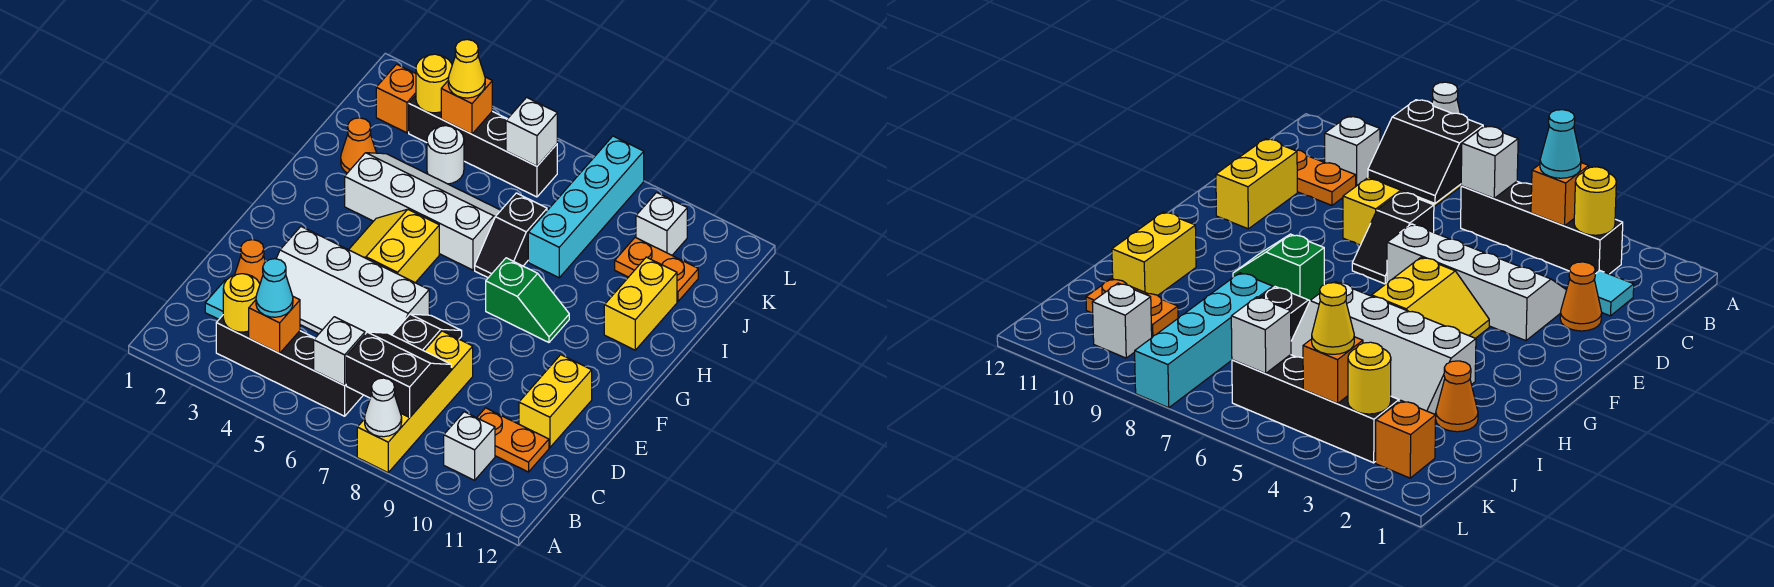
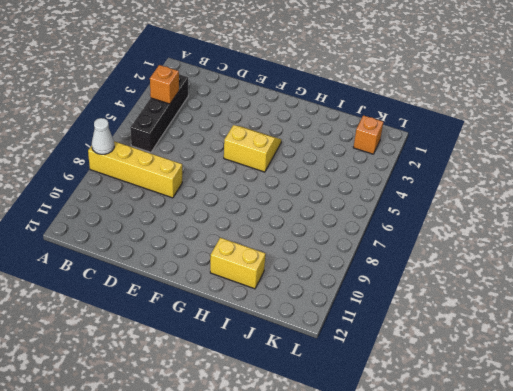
none -> white brick B10 level 1
none -> cyan tile C2 level 1
none -> orange plate C10:C11 level 1
none -> orange cone D2 level 1

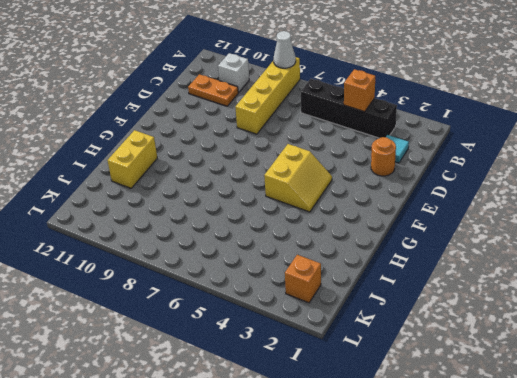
orange round brick D2 level 1 -> orange cone D2 level 1
none -> white slope D3:E6 level 1 top E
none -> black slope D7:E7 level 1 top D
none -> yellow brick D11:E11 level 1
none -> green slope G8:G9 level 1 top 8

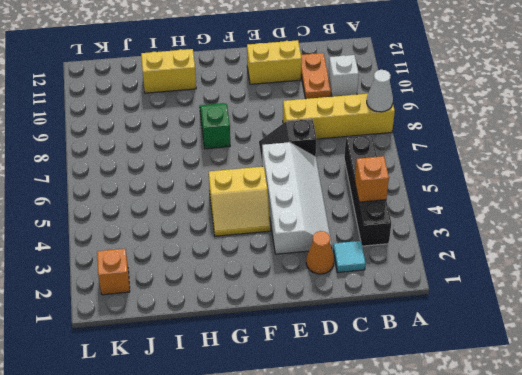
none -> white slope H3:I6 level 1 top H
none -> black slope H7:I7 level 1 top I
none -> orange cone I2 level 1
none -> cyan brick I8:L8 level 1

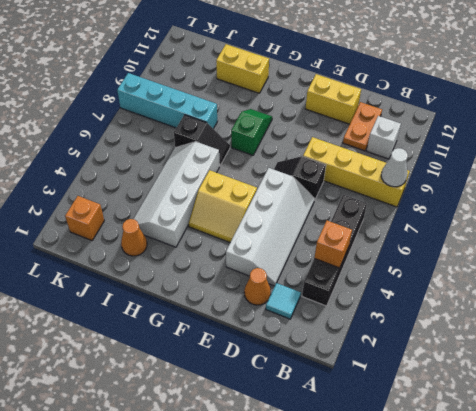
none -> white round brick J4 level 1
none -> orange plate J10:J11 level 1
none -> black brick K3:K6 level 1
none -> white brick K10 level 1

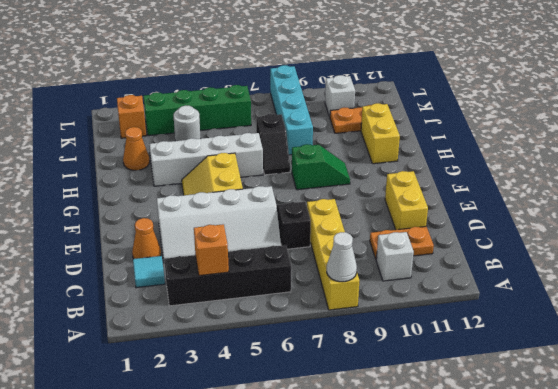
green brick K3:K6 level 1 -> black brick K3:K6 level 1
none -> yellow round brick B3 level 2
none -> white brick B6 level 2
none -> black slope B7:C8 level 2 top B
none -> yellow round brick K3 level 2

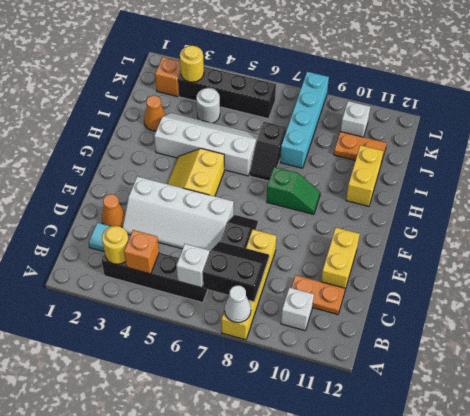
none -> orange brick K4 level 2
none -> white brick K6 level 2
none -> cyan cone B4 level 3
none -> yellow cone K4 level 3

